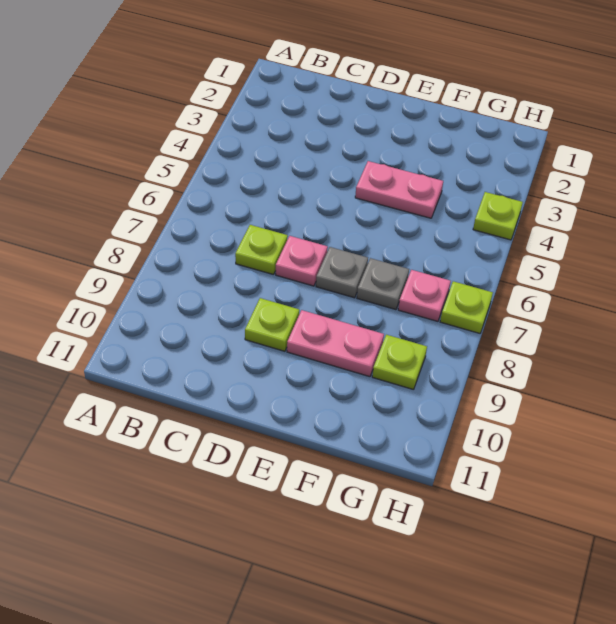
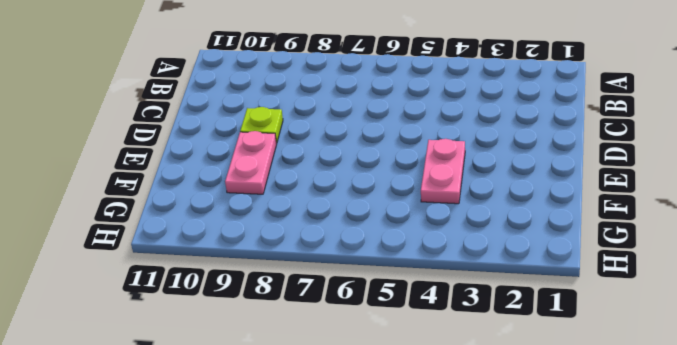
none -> lime plate C7 level 1
none -> pink plate D7 level 1

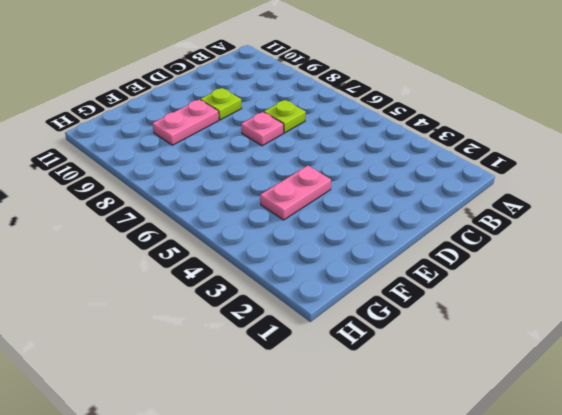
none -> grey plate E7 level 1
none -> grey plate F7 level 1

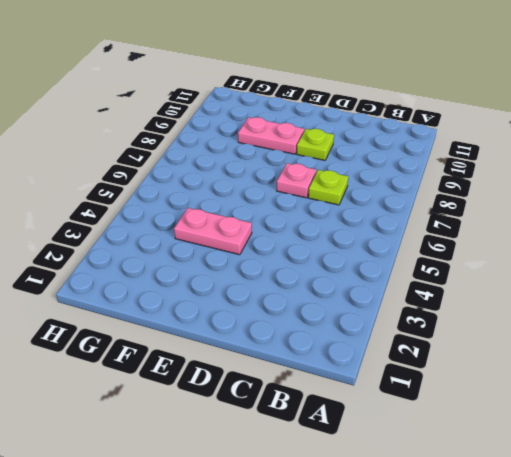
none -> grey plate E7 level 1
none -> grey plate F7 level 1

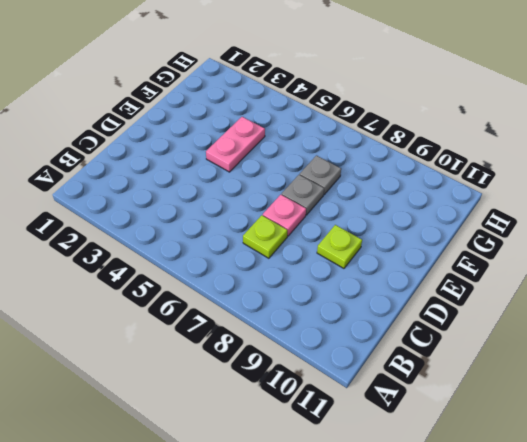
none -> pink plate E9:F9 level 1
none -> pink plate G7 level 1

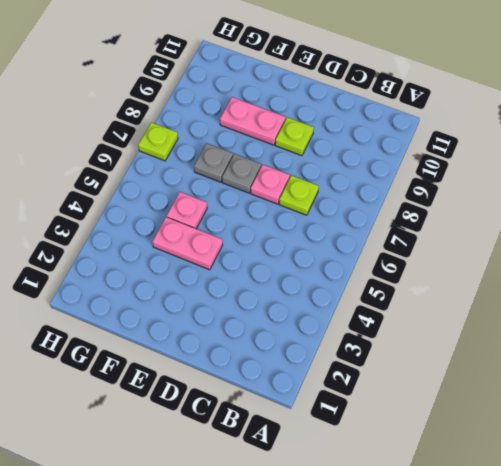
pink plate F5 level 1 -> pink plate G7 level 1
none -> lime plate G9 level 1
none -> lime plate H4 level 1

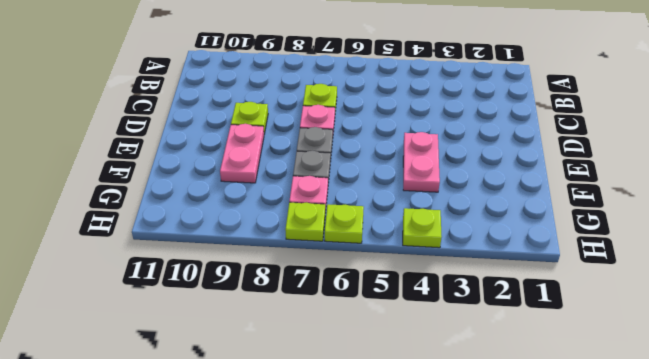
lime plate H6 level 1 -> lime plate G9 level 1

